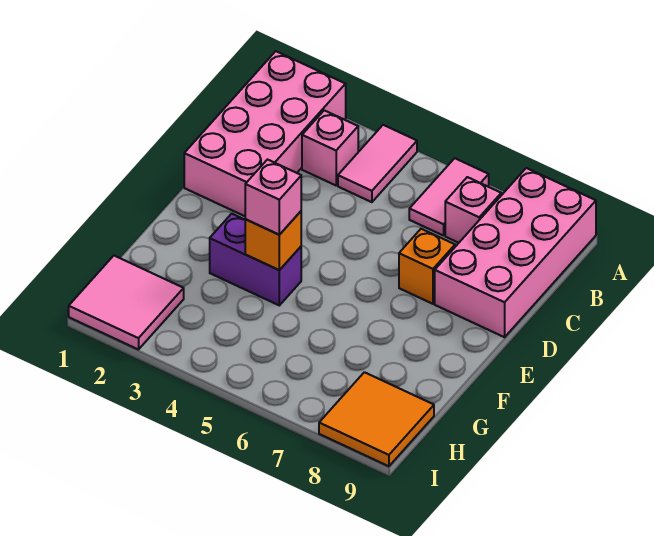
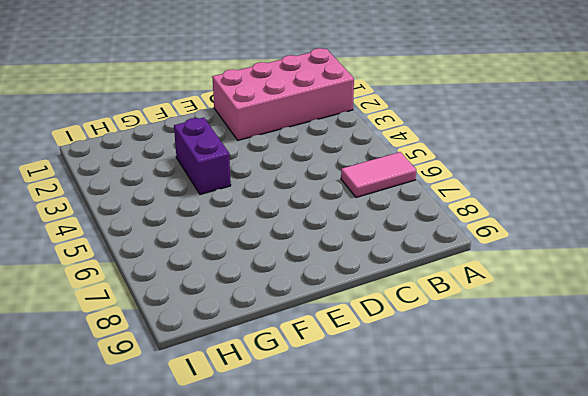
none -> pink tile A4:B4 level 1
none -> pink brick A8:D9 level 1
none -> pink brick B3 level 1

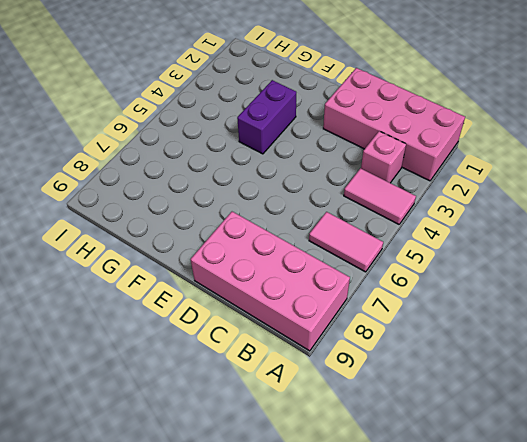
none -> pink brick B7 level 1
none -> orange brick D7 level 1
none -> pink tile H1:I2 level 1

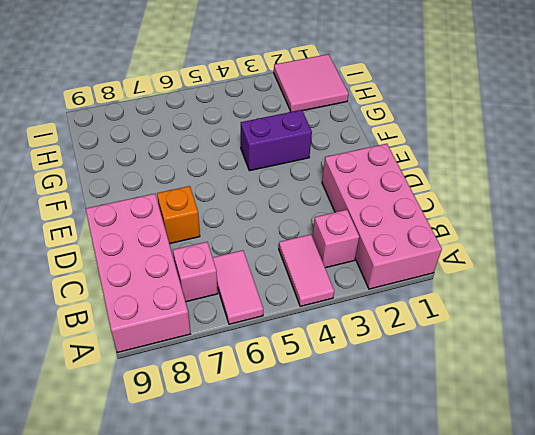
none -> orange tile H8:I9 level 1
none -> orange brick F4 level 2
none -> pink brick F4 level 3

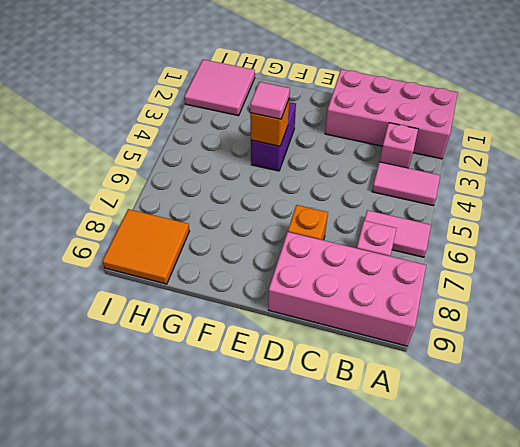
pink tile F4 level 3 -> pink brick F4 level 3

